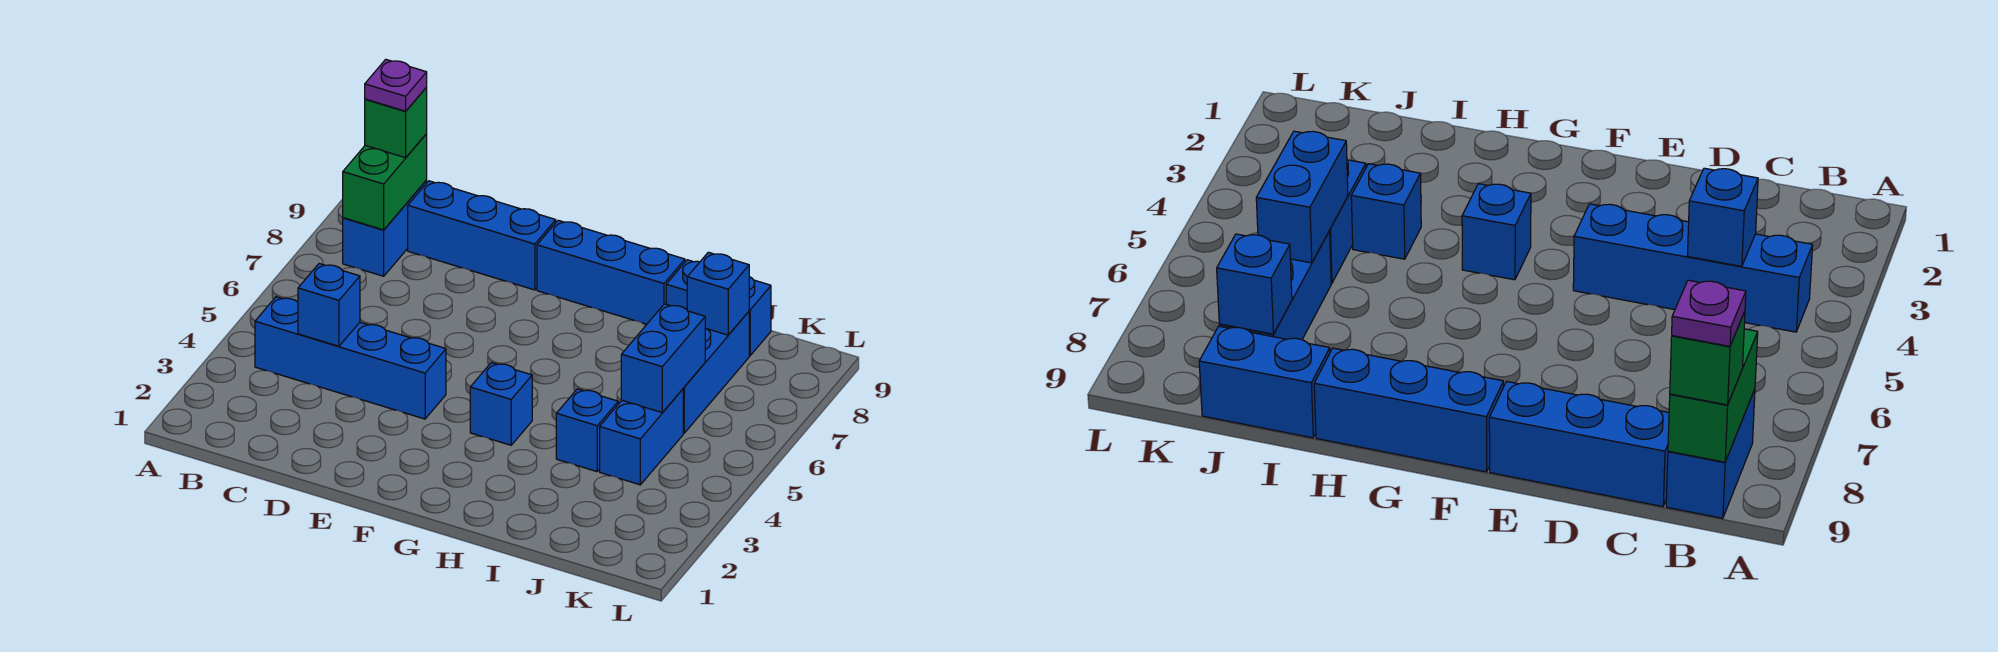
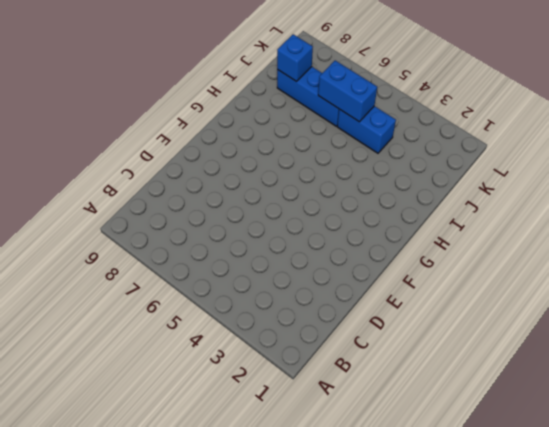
none -> blue brick B4:E4 level 1
none -> blue brick B8:B9 level 1
none -> blue brick C9:E9 level 1

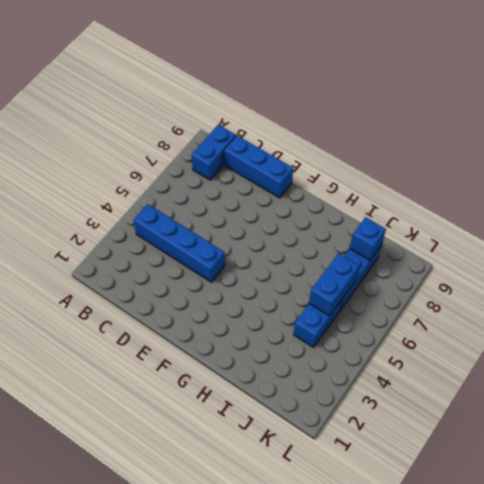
none -> blue brick F9:H9 level 1
none -> blue brick G4 level 1
none -> blue brick I4 level 1

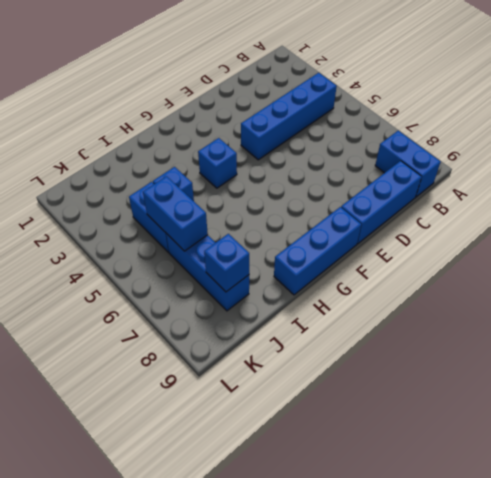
none -> blue brick I9:J9 level 1
none -> green brick B8:B9 level 2
none -> blue brick C4 level 2

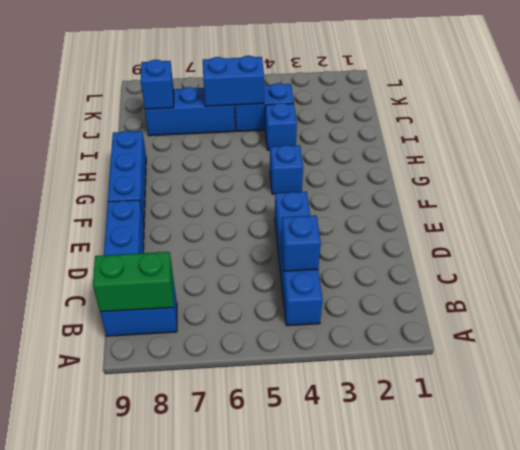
none -> blue brick I9:J9 level 1
none -> green brick B9 level 3
none -> purple plate B9 level 4

